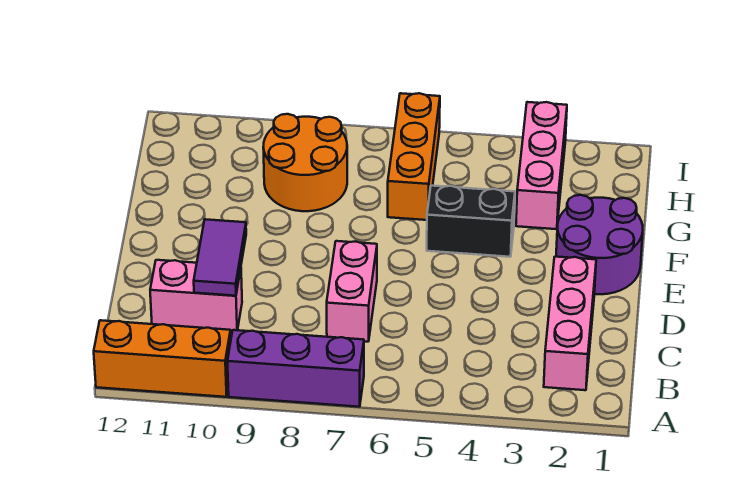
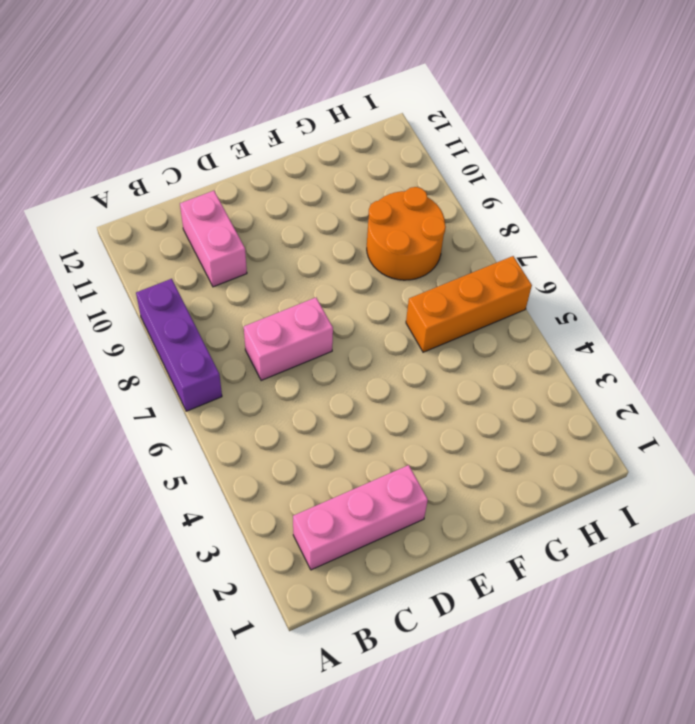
none -> orange brick A10:A12 level 1
none -> purple round brick E1:F2 level 1

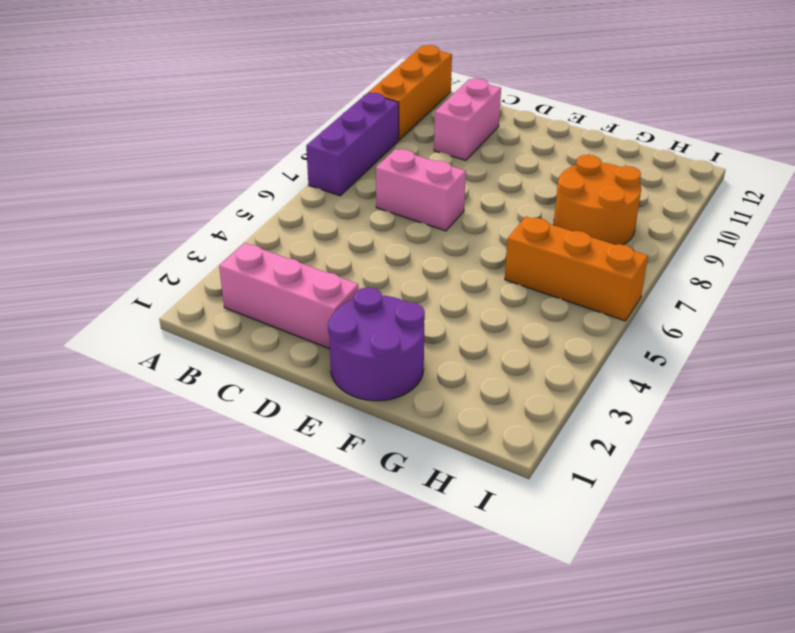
none -> black brick F4:F5 level 1
none -> pink brick G3:I3 level 1

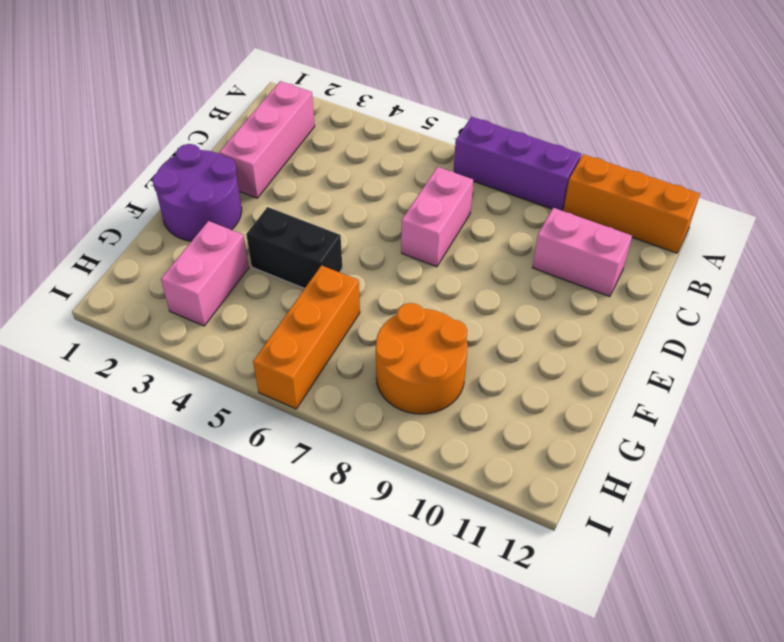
pink brick G3:H3 level 1 -> pink brick G3:I3 level 1
none -> purple tile C10:D10 level 2

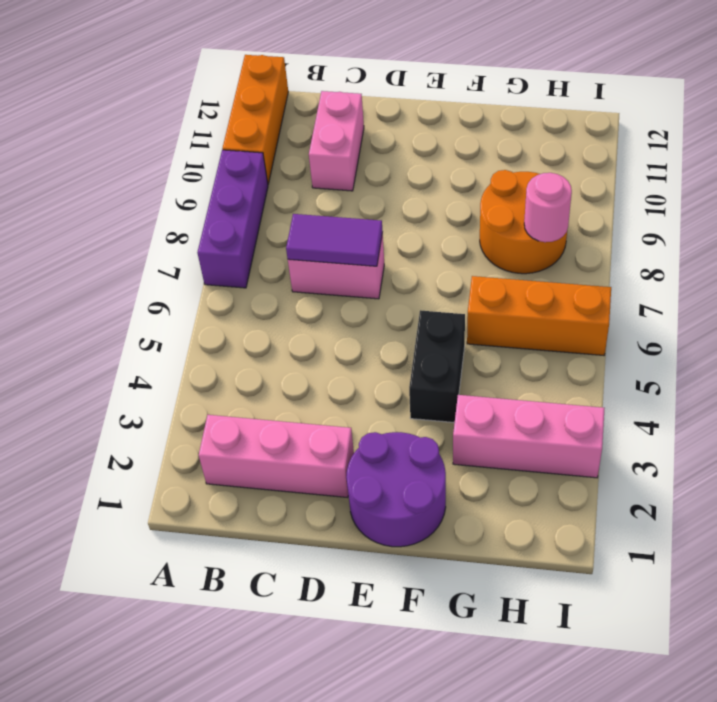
purple tile C7:D7 level 2 -> purple tile C10:D10 level 2
pink round brick H8 level 2 -> none

